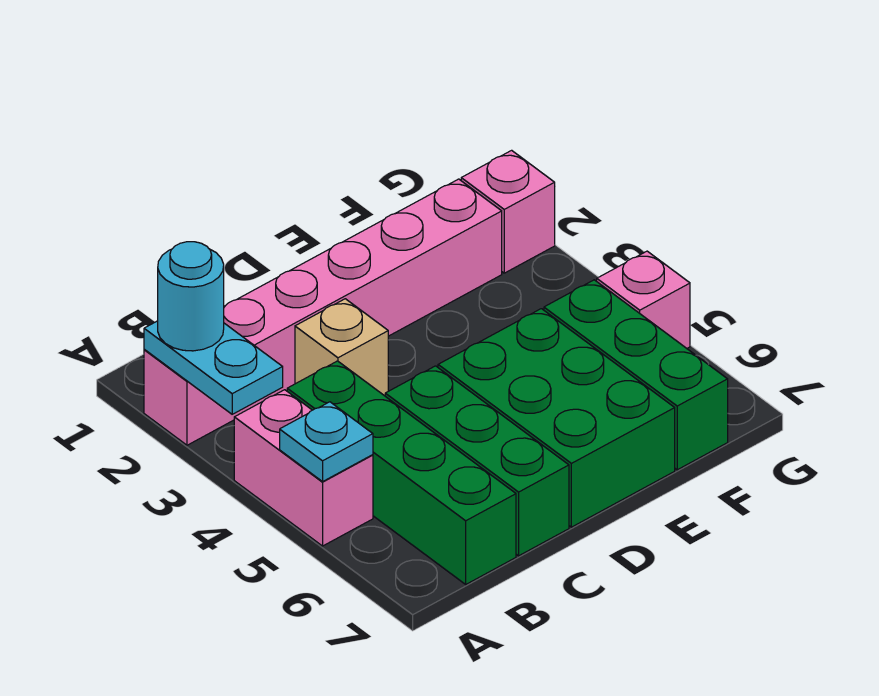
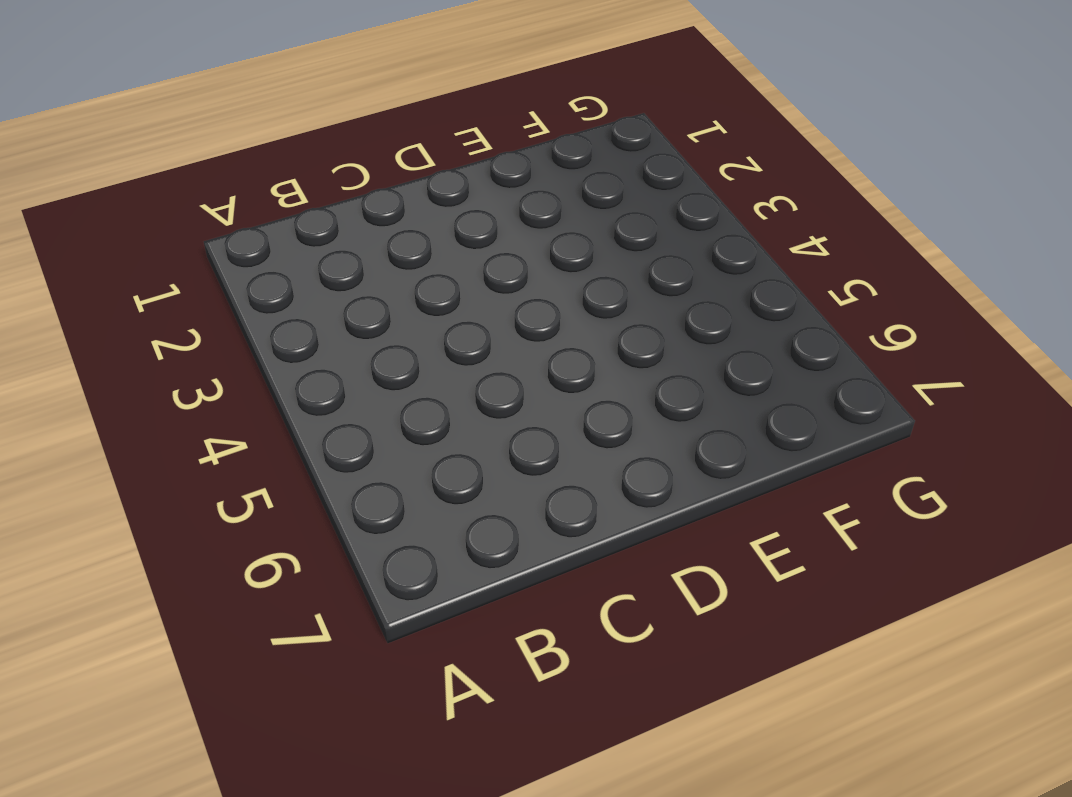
none -> pink brick A2:F2 level 1
none -> pink brick A4:A5 level 1
none -> green brick B4:B7 level 1

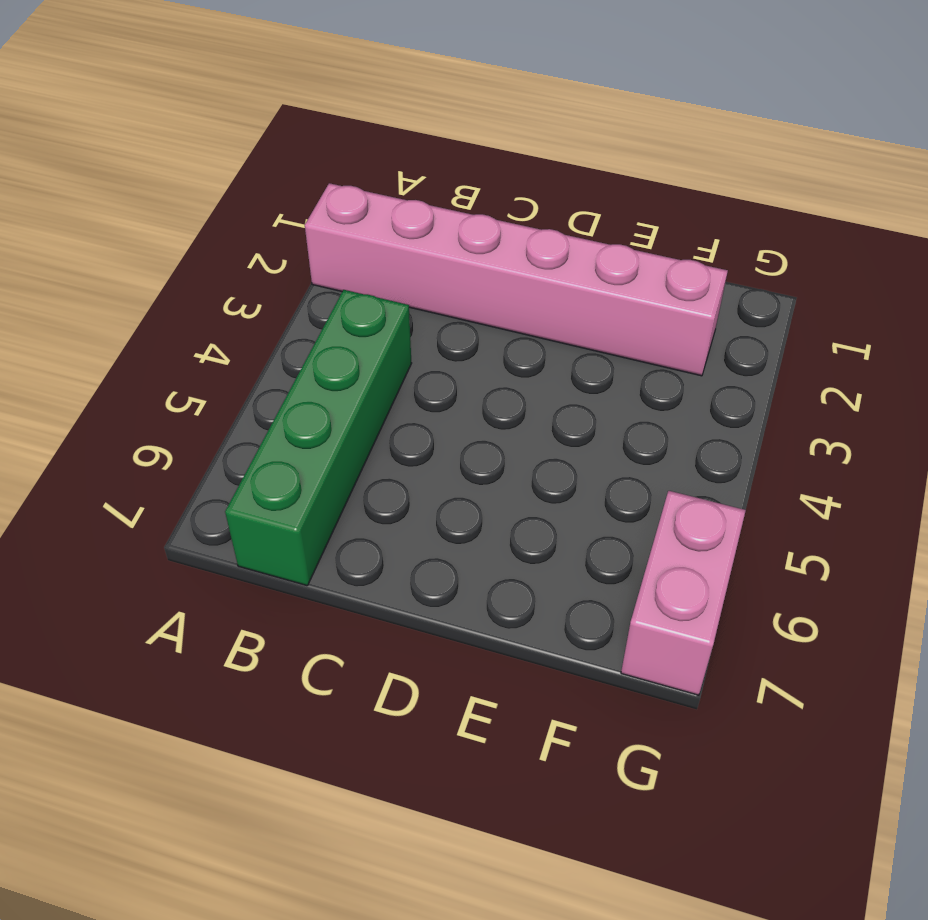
pink brick G6:G7 level 1 -> pink brick A4:A5 level 1
none -> tan brick C3 level 1
none -> green brick C5:C7 level 1
none -> green brick D5:E7 level 1

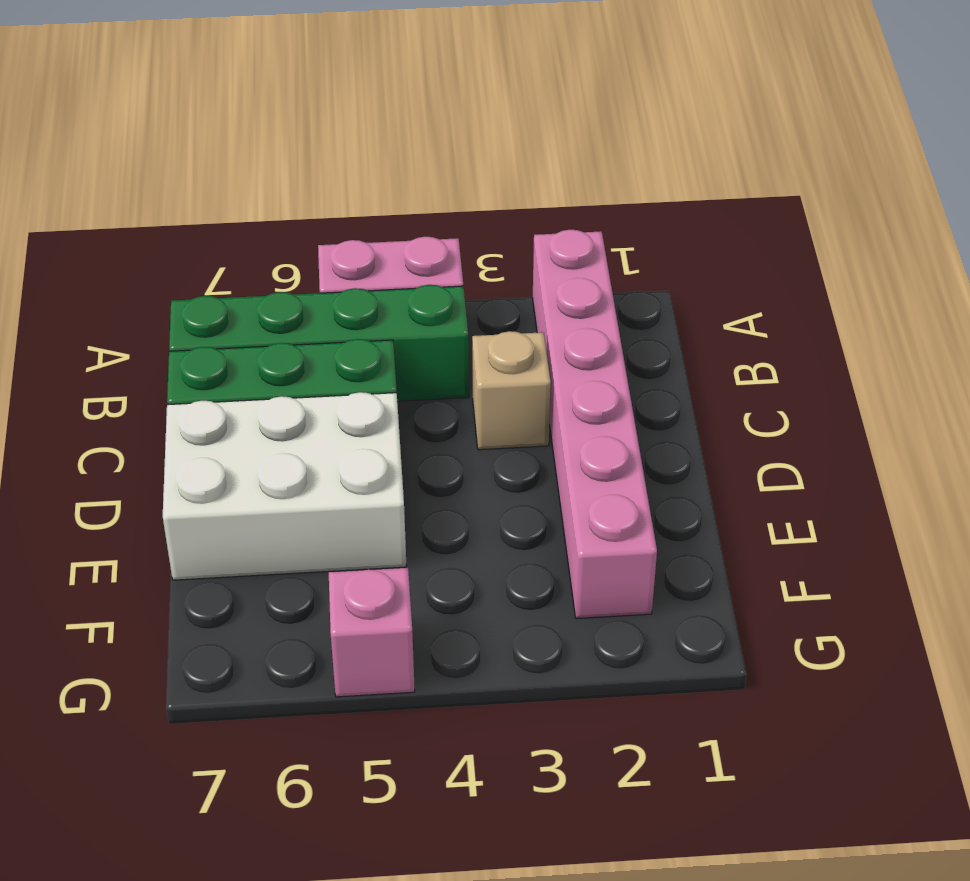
white brick D5:E7 level 1 -> green brick D5:E7 level 1
none -> green brick F5:F7 level 1
none -> pink brick G2 level 1
none -> cyan plate A2:A3 level 2

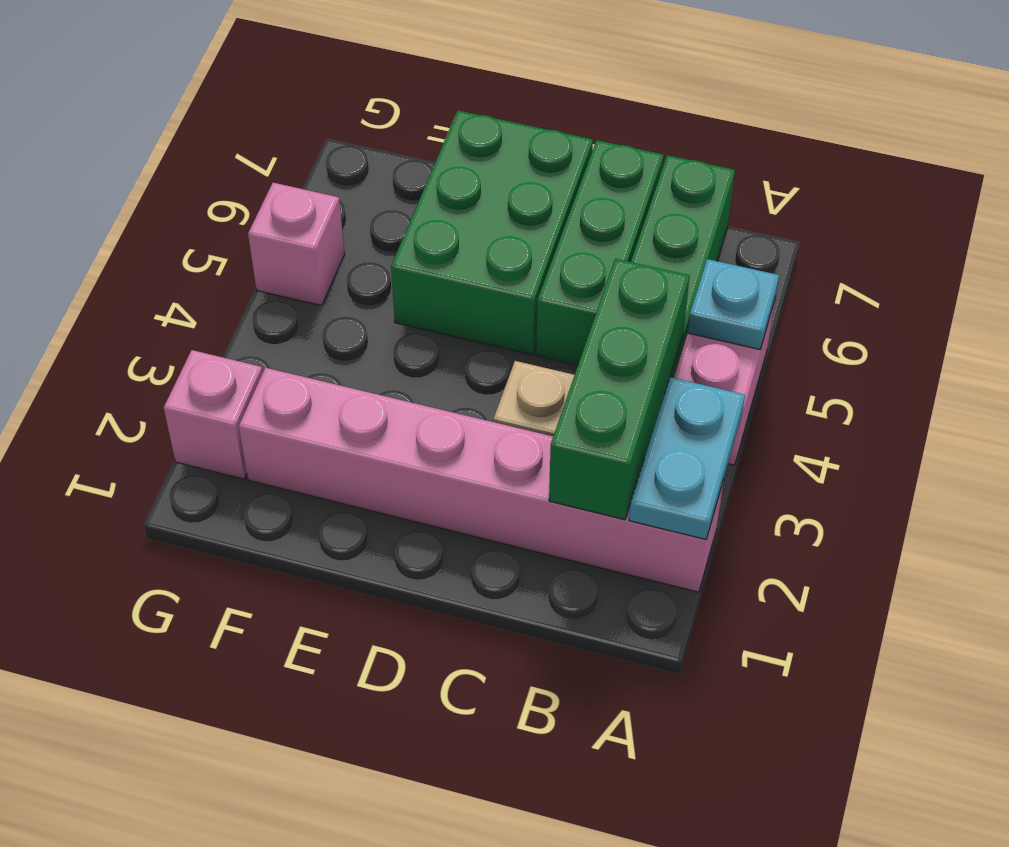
green brick B2:B4 level 2 -> green brick F5:F7 level 1
none -> cyan round brick A2 level 3

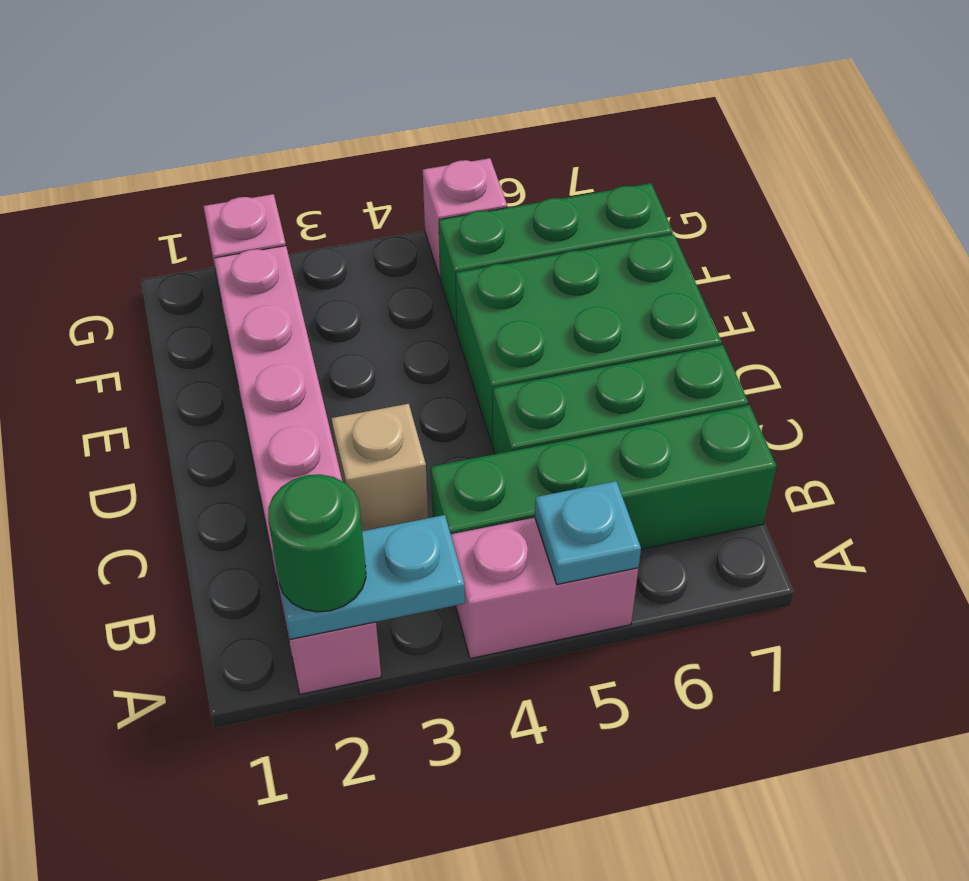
green round brick A2 level 3 -> cyan round brick A2 level 3

